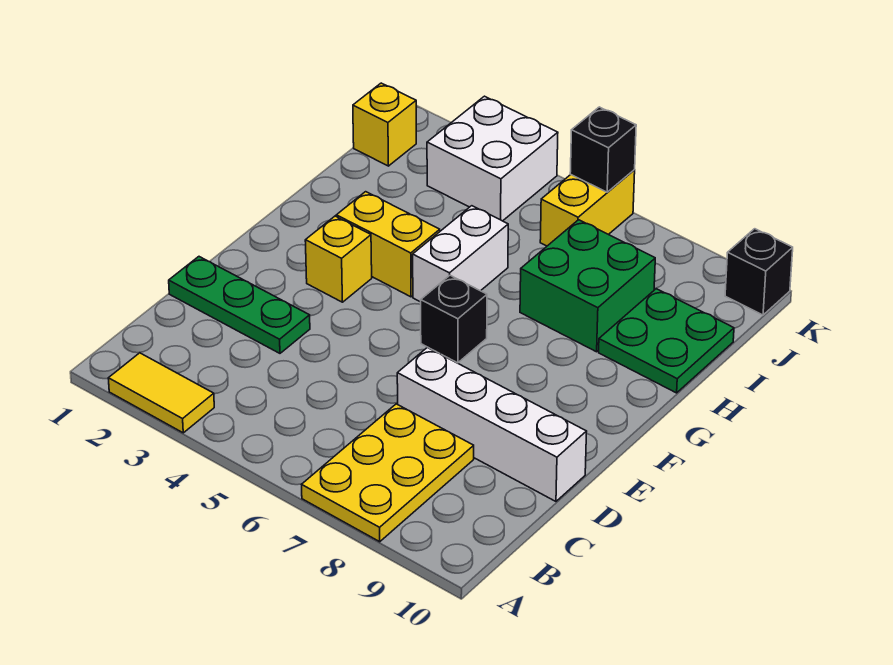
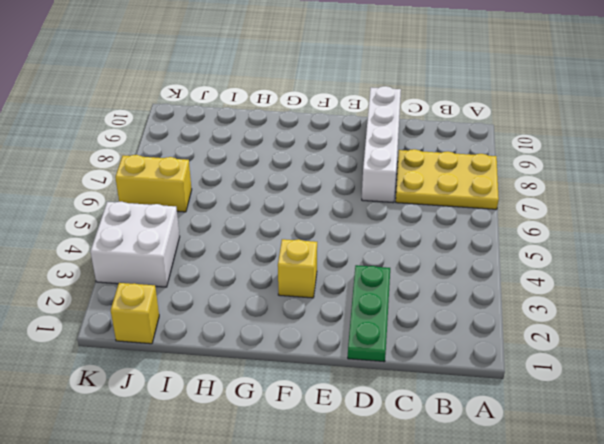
none -> yellow tile A2:A3 level 1
none -> black brick F6 level 1
none -> yellow brick G3:G4 level 1

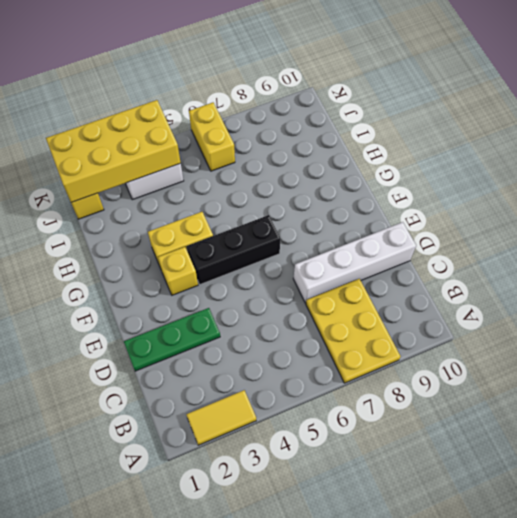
black brick F4:F6 level 1 -> black brick F6 level 1
yellow brick J1:K4 level 2 -> none
none -> white brick G5:H5 level 1
none -> green brick H7:I8 level 1
none -> green plate H9:I10 level 1

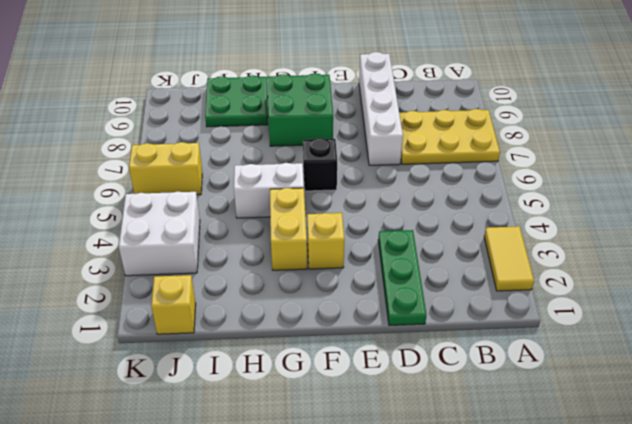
green brick F8:G9 level 1 -> green brick H7:I8 level 1
none -> black brick K10 level 1
none -> black brick K6 level 2

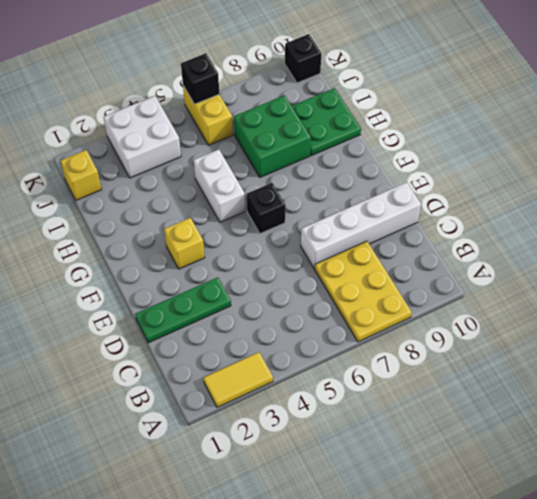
none -> yellow brick G3:G4 level 1

